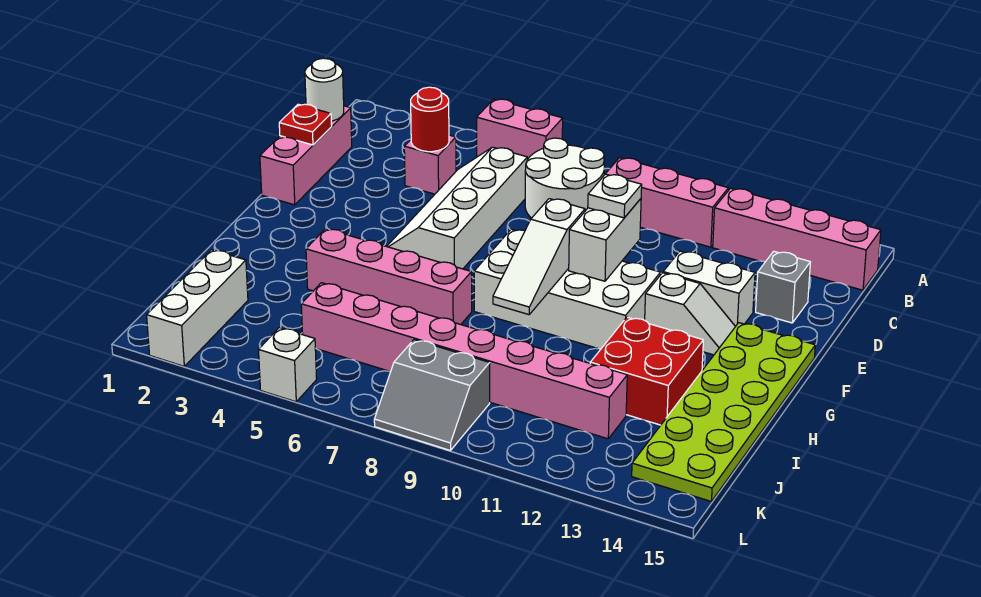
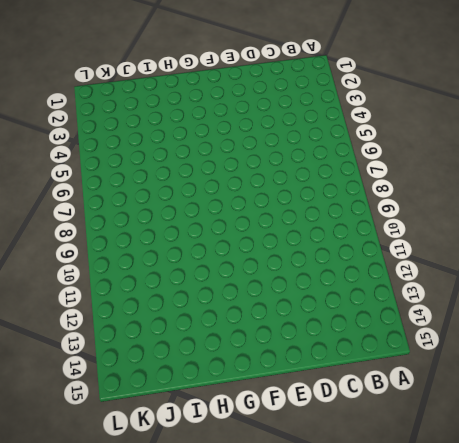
none -> pink brick A5:A6 level 1
none -> white round brick B7:C8 level 1
none -> pink brick B9:B11 level 1

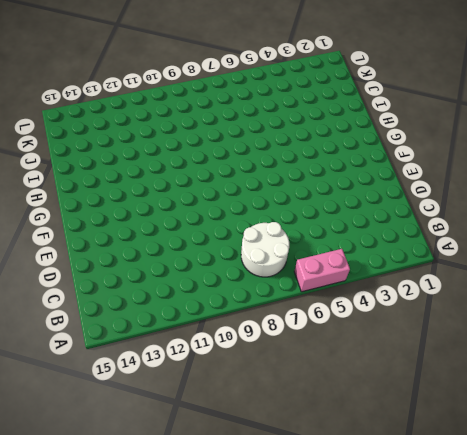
none -> pink brick B9:B11 level 1
none -> pink brick B12:B15 level 1
none -> pink brick C1:E1 level 1

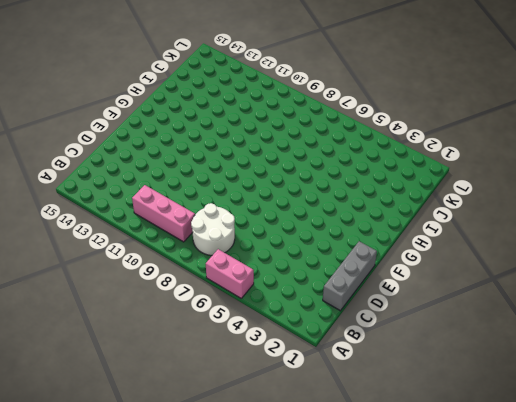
grey brick C1:E1 level 1 -> pink brick C1:E1 level 1
none -> pink brick B12:B15 level 1
none -> pink brick C4 level 1
none -> white slope C5:F6 level 1 top 6

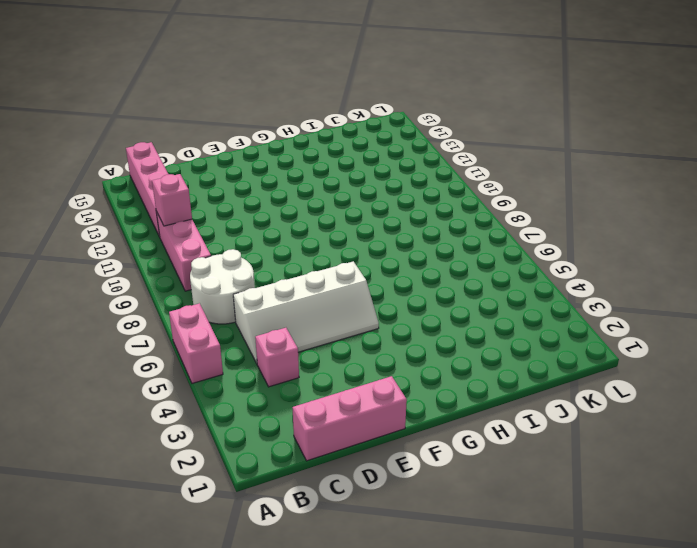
pink brick B11 level 2 -> none
none -> grey brick D14 level 1
none -> white brick E12:E13 level 1
none -> white brick F8:G11 level 1

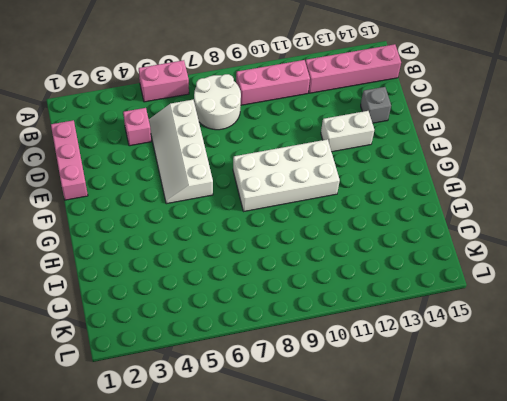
none -> white slope F12:F13 level 1 top 12
none -> lime plate F14:K15 level 1
none -> pink brick H4:H7 level 1

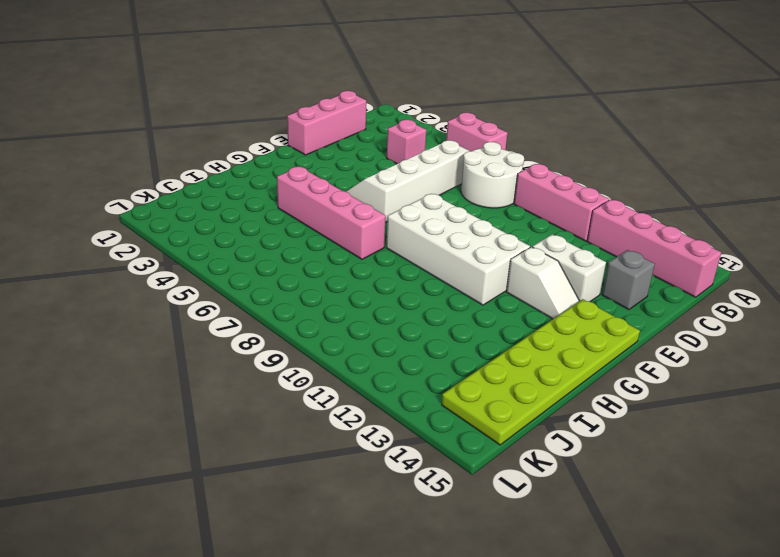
none -> red brick H12:I13 level 1
none -> white brick J2:L2 level 1
none -> pink brick J5:J12 level 1

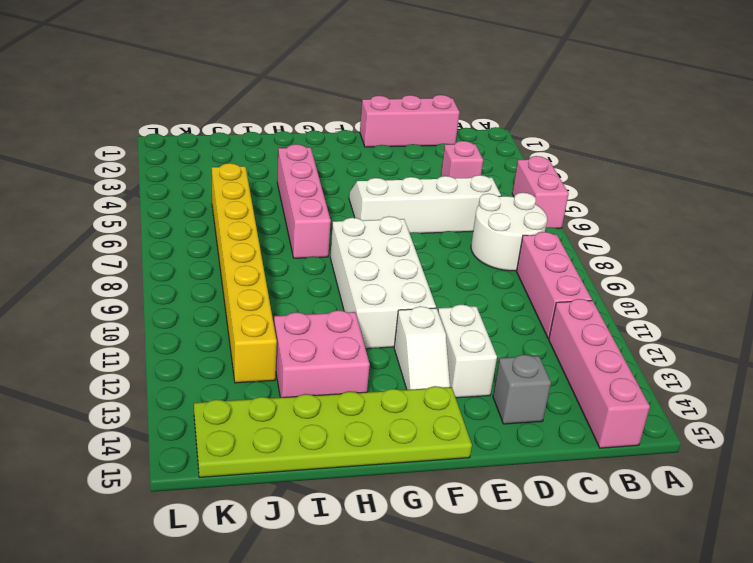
pink brick H12:I13 level 1 -> red brick H12:I13 level 1
yellow brick J5:J12 level 1 -> pink brick J5:J12 level 1
none -> white brick J2:L2 level 1
none -> grey slope K8:L9 level 1 top K
none -> white brick L5 level 1

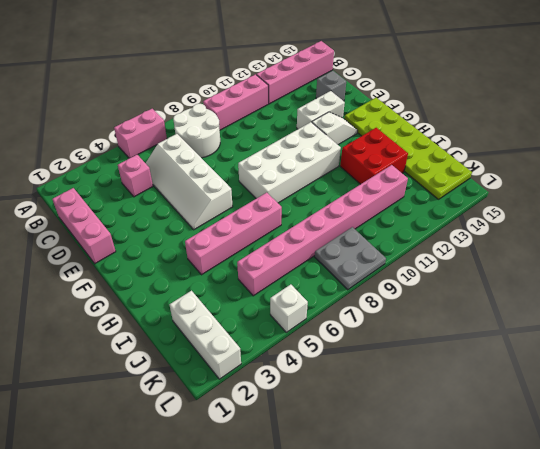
grey plate K8:L9 level 1 -> grey slope K8:L9 level 1 top K
none -> white round brick C1 level 2
none -> red round brick C4 level 2
none -> red plate D1 level 2

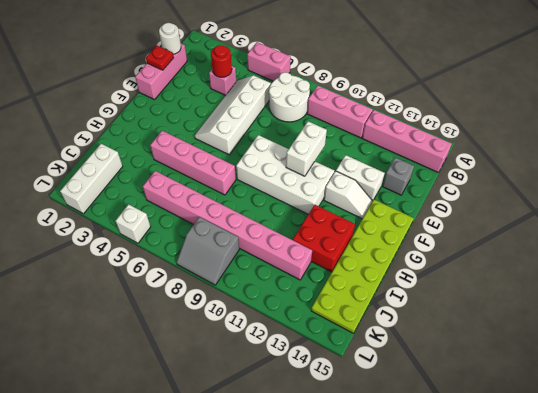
none -> white slope F9:H9 level 2 top F
none -> white plate E10 level 3

